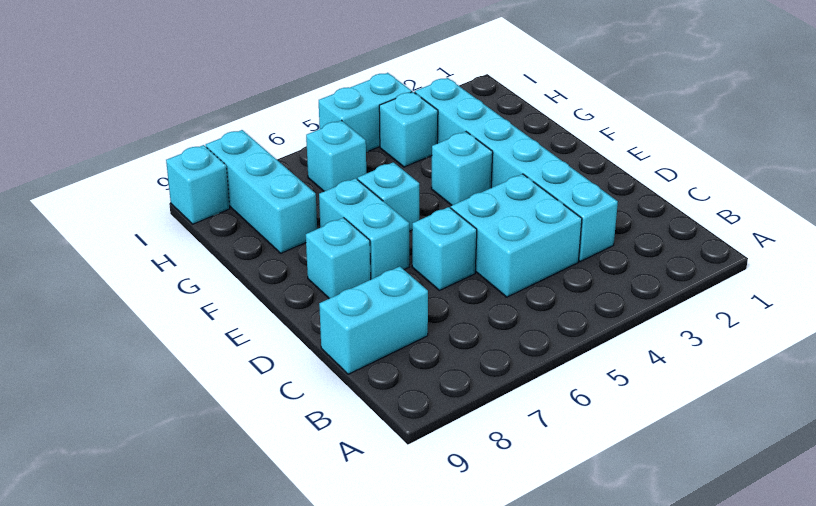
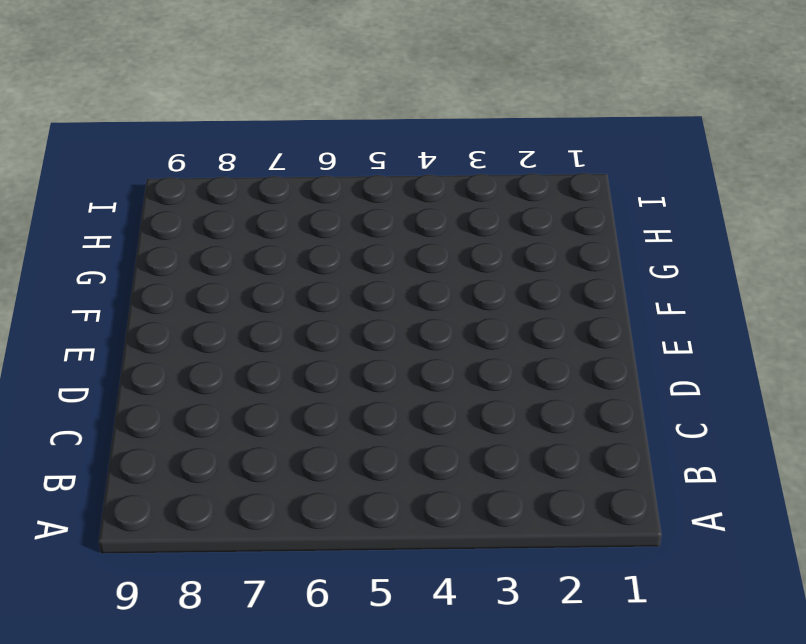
none -> cyan brick C3:H3 level 1
none -> cyan brick C4:D5 level 1
none -> cyan brick C8:C9 level 1

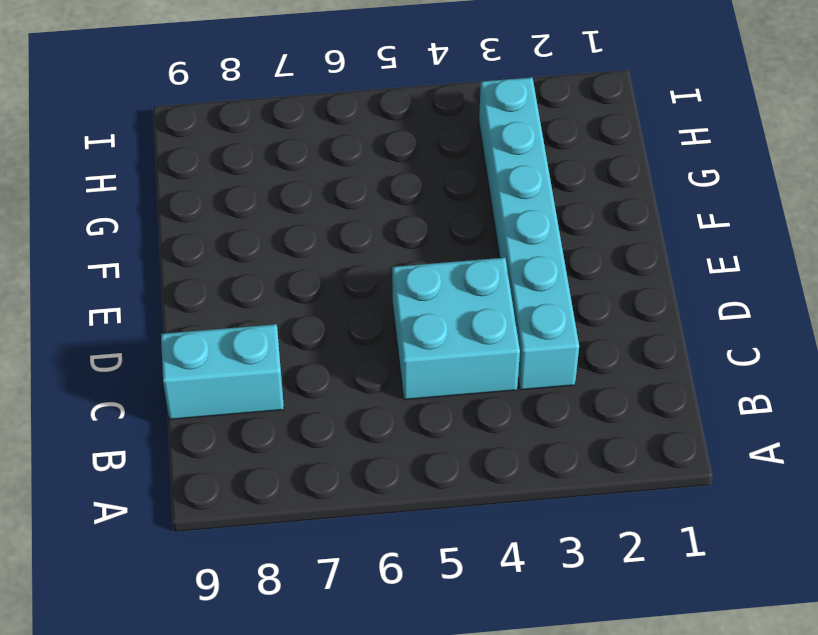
none -> cyan brick D6 level 1
none -> cyan brick E7:F7 level 1
none -> cyan brick E8 level 1

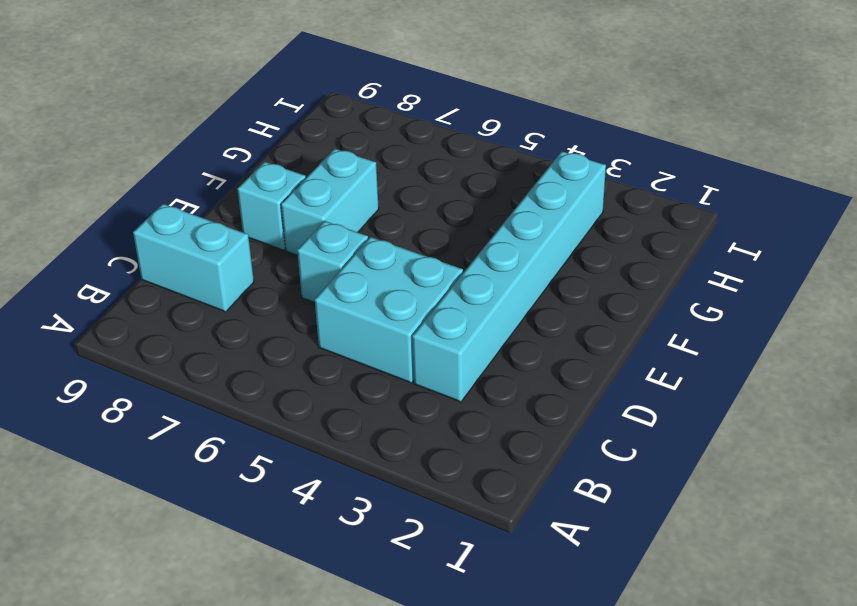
none -> cyan brick F4 level 1
none -> cyan brick F6 level 1
none -> cyan brick G8:I8 level 1

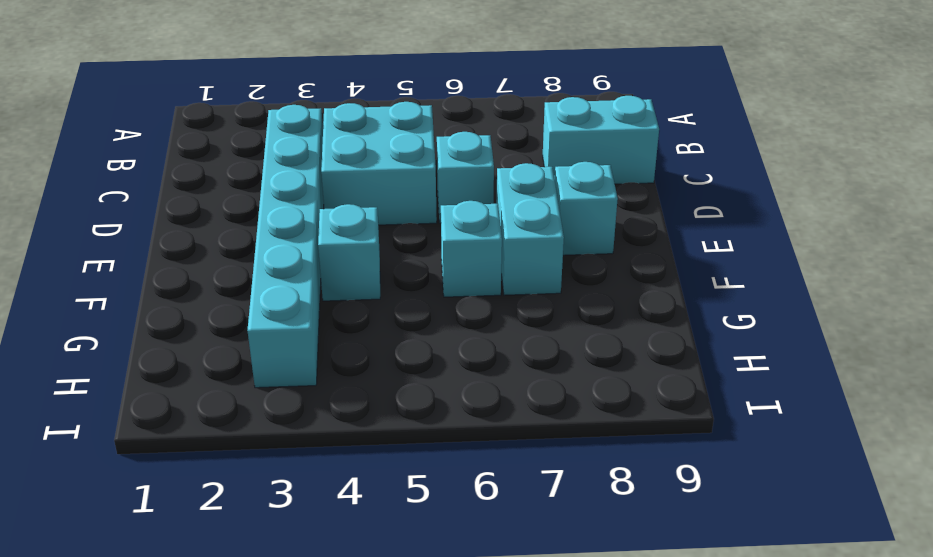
none -> cyan brick G8:I8 level 1
none -> cyan brick H4 level 1
none -> cyan brick H6 level 1

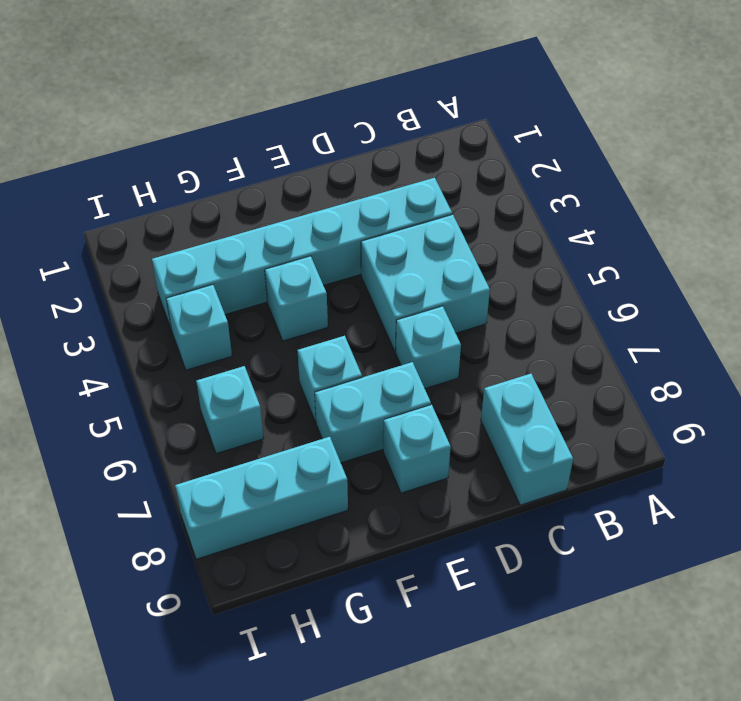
none -> cyan brick I4:I5 level 1
none -> cyan brick I9 level 1

